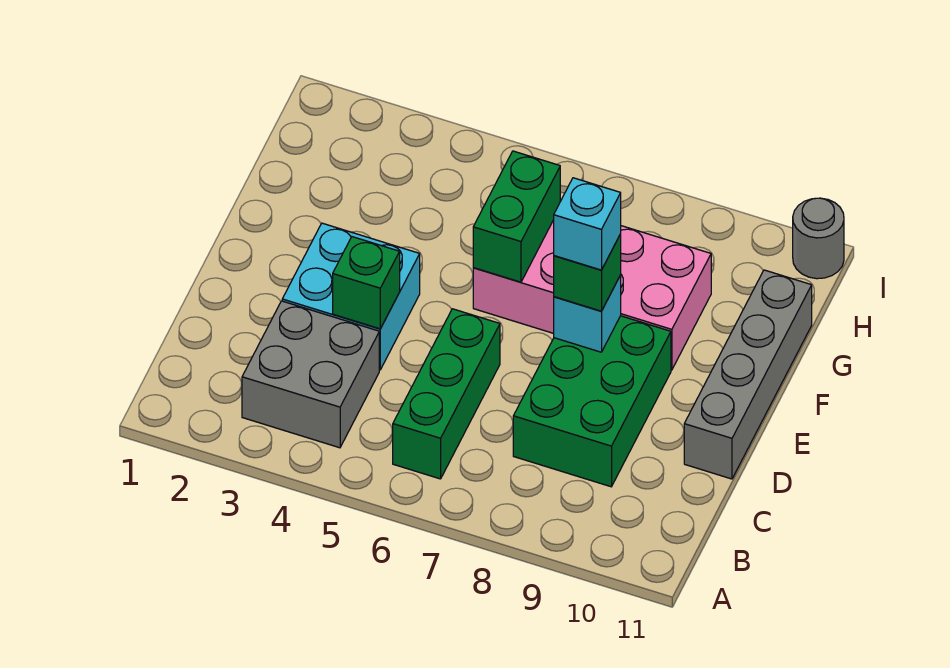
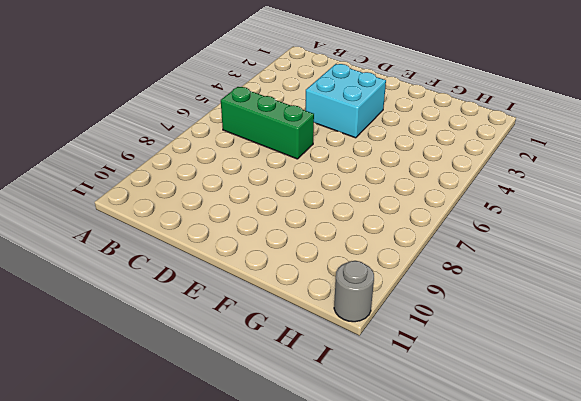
none -> grey brick B3:C4 level 1
none -> green brick C8:E9 level 1
none -> grey brick D11:G11 level 1

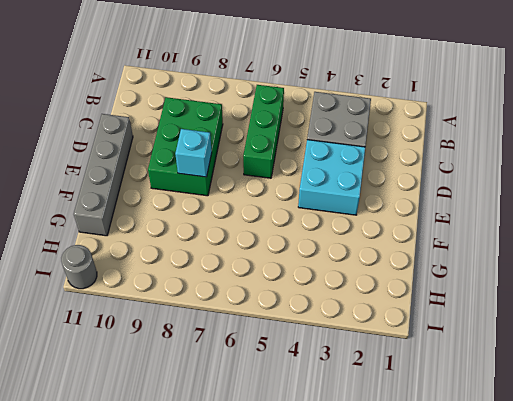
none -> pink brick F6:G9 level 1
none -> green brick D4 level 2
none -> green brick F6:G6 level 2

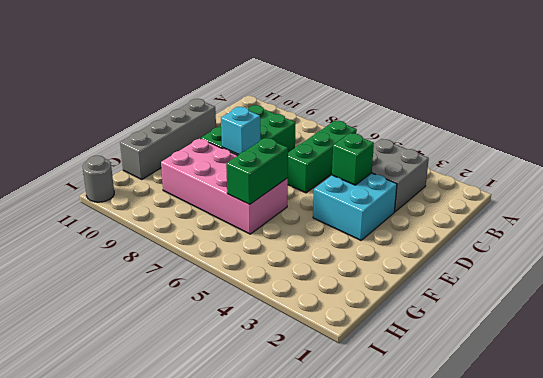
none -> green brick E8 level 3
none -> cyan brick E8 level 4

